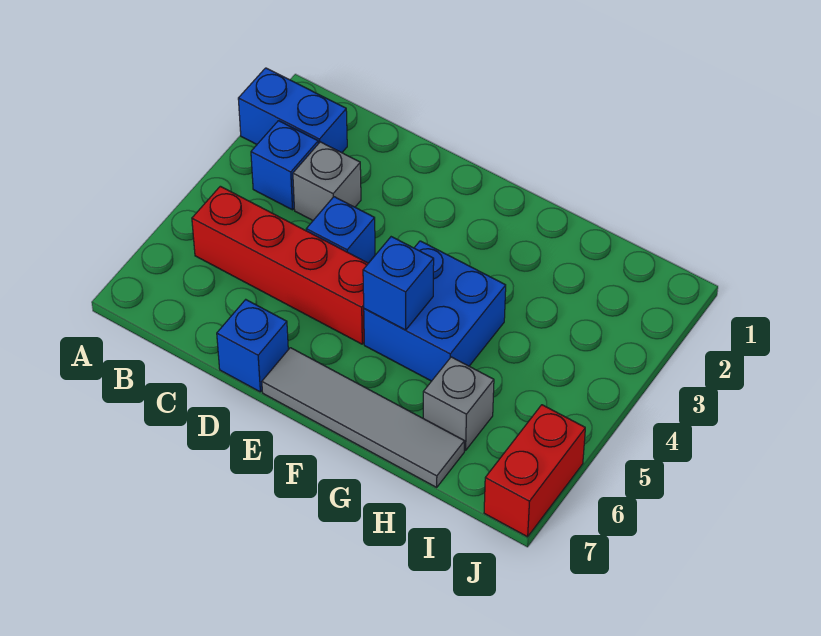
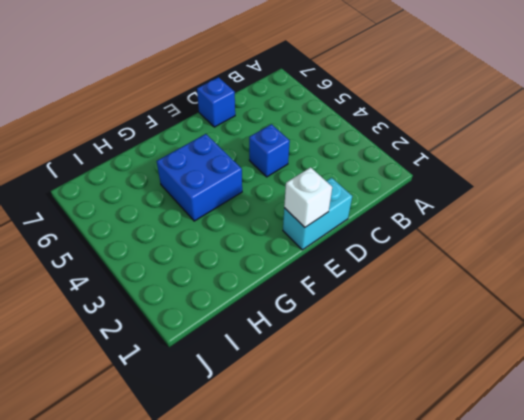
cyan brick D1:E1 level 1 -> none
white brick E1 level 2 -> none
none -> blue brick A2:B2 level 1
none -> blue brick B3 level 1

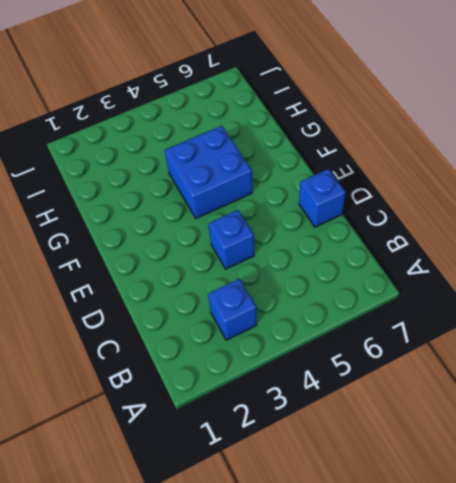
none -> blue brick A2:B2 level 1
none -> red brick B5:E5 level 1

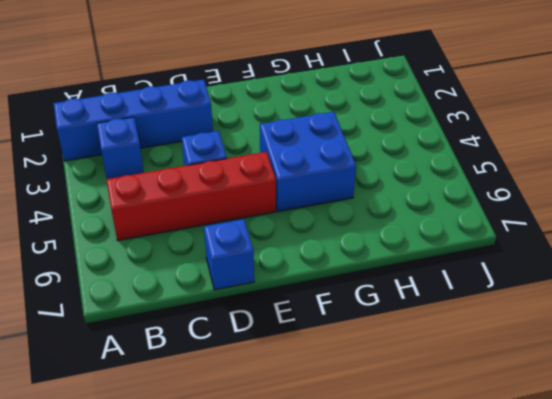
blue brick A2:D2 level 1 -> blue brick A2:B2 level 1
none -> grey brick C3 level 1
none -> grey tile E7:H7 level 1

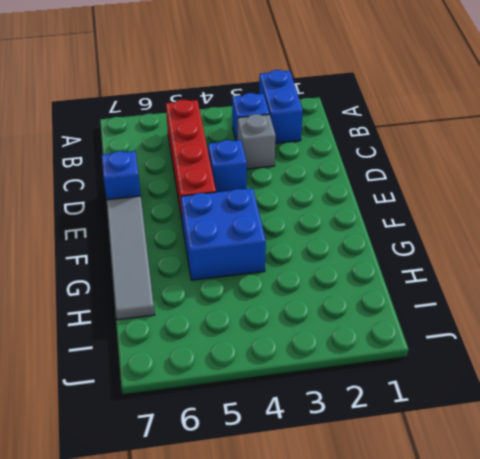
none -> grey brick H6 level 1
none -> red brick J6:J7 level 1

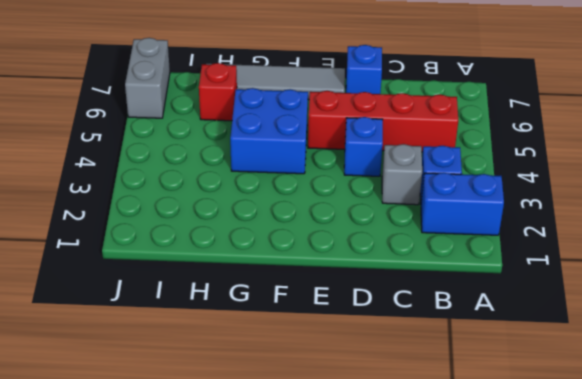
red brick H6 level 1 -> grey brick H6 level 1
grey brick J6:J7 level 1 -> red brick J6:J7 level 1
none -> blue brick F5 level 2

